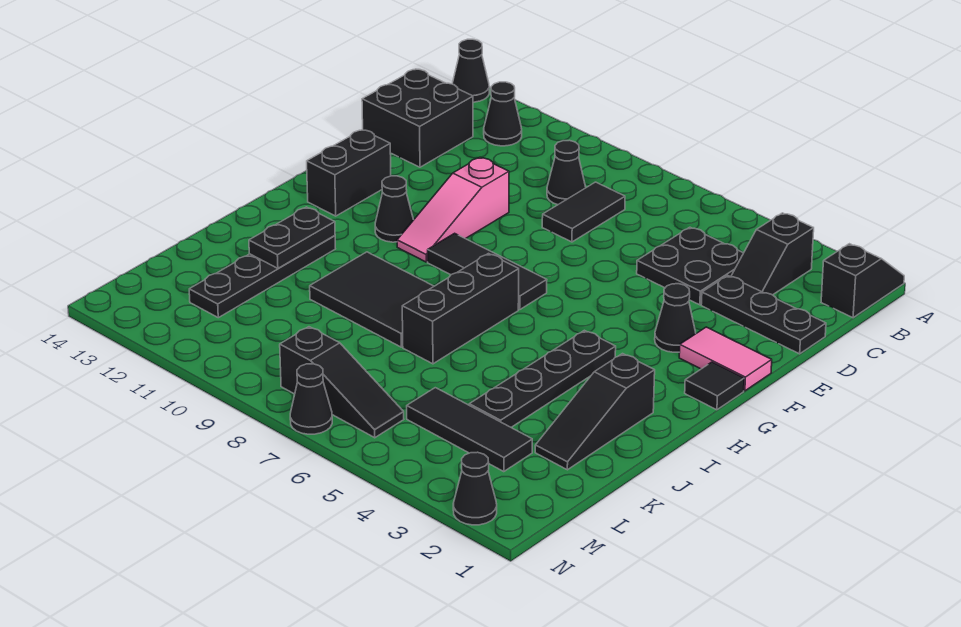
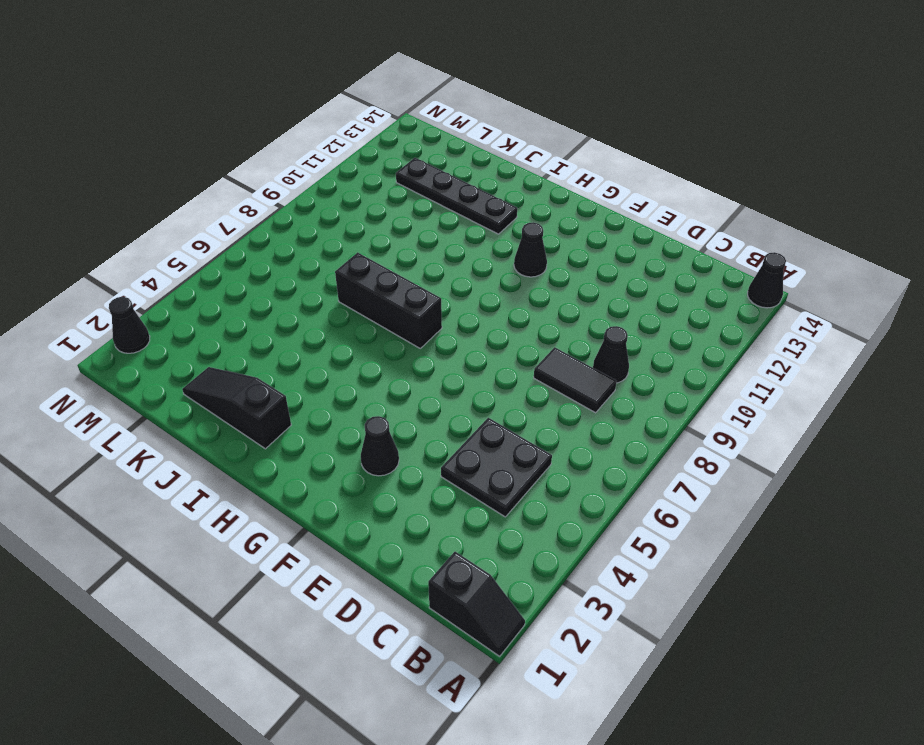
none -> black slope B3:C3 level 1 top B
none -> black cone B12 level 1
none -> black brick C13:D14 level 1

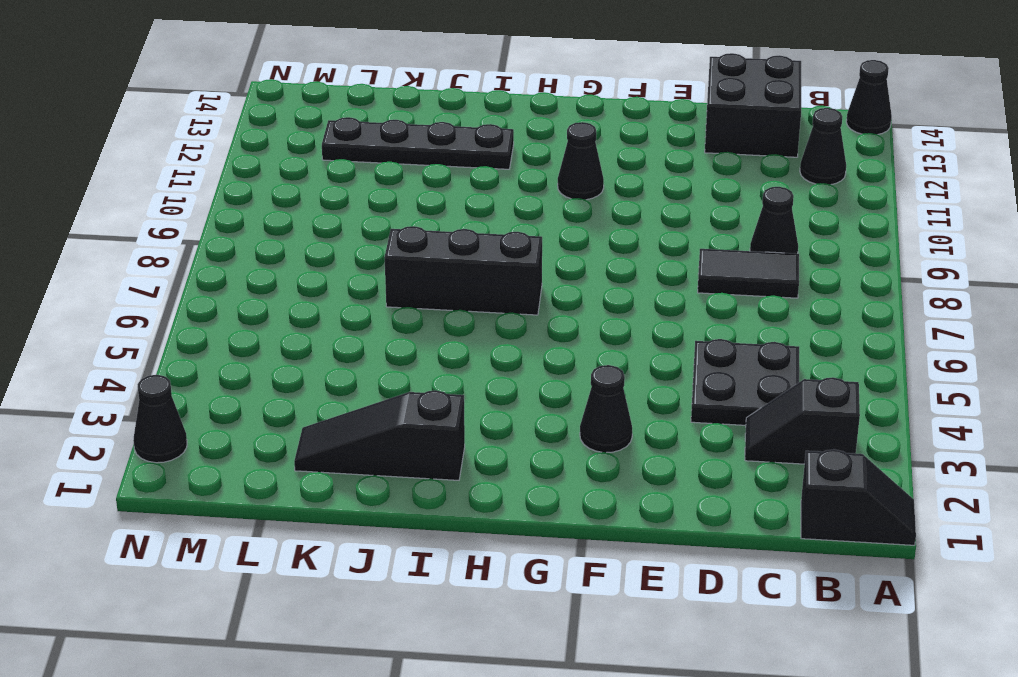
none -> black plate D1:D3 level 1
none -> pink slope E10:G10 level 1 top E
none -> pink tile F1:F2 level 1

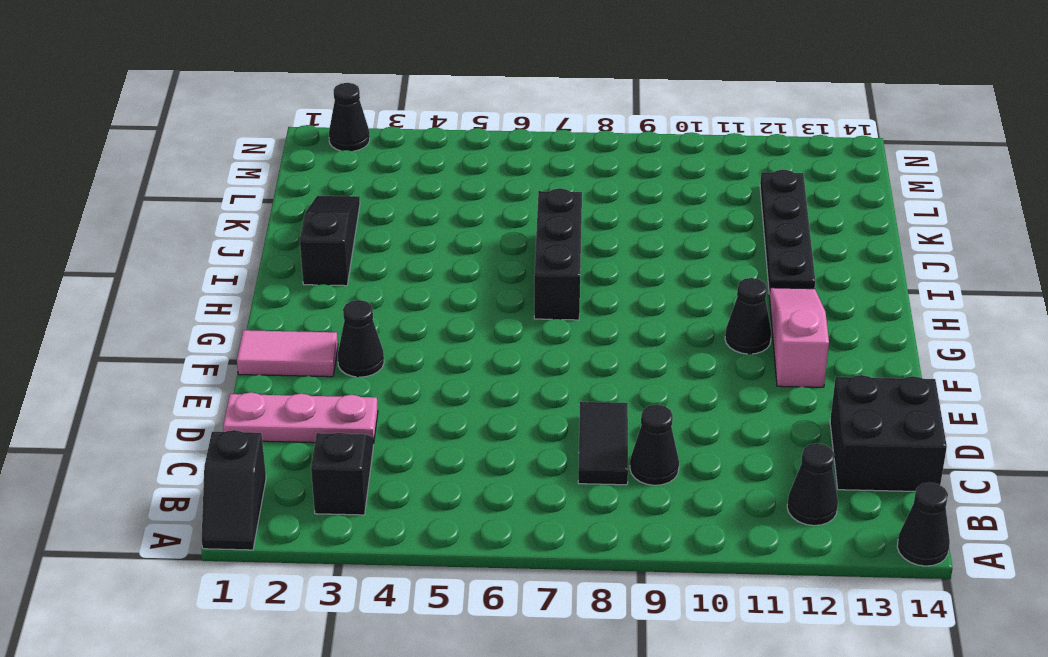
pink plate D1:D3 level 1 -> black plate D1:D3 level 1
pink slope F12:H12 level 1 top F -> pink slope E10:G10 level 1 top E
none -> black plate C4:D5 level 1
none -> black brick F13:G13 level 1
none -> black tile G1 level 1

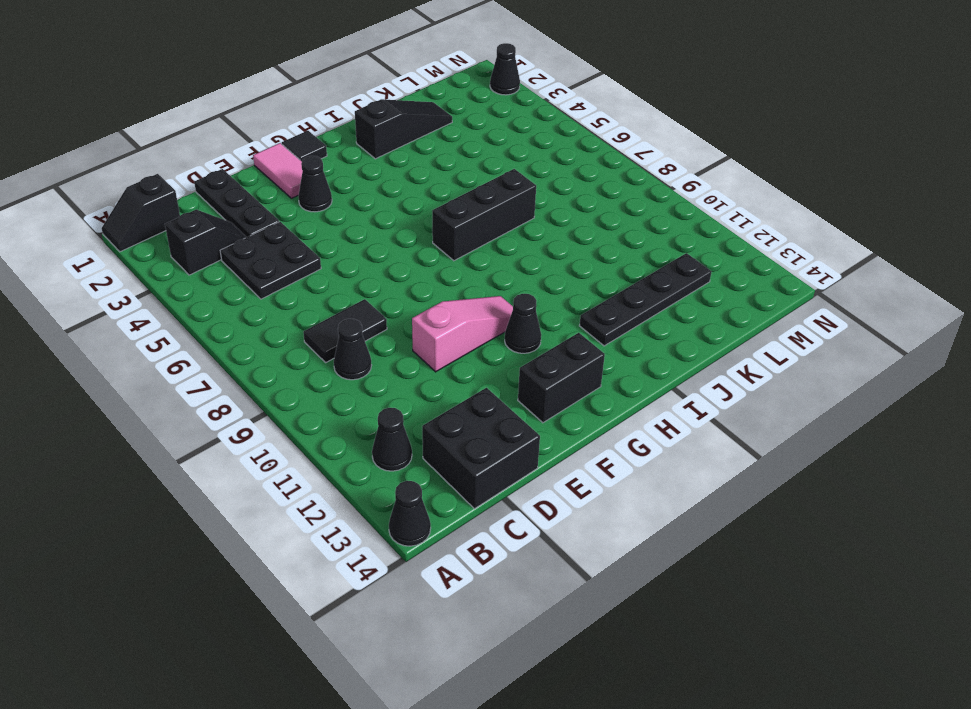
none -> black tile G7:G9 level 1
none -> black plate H4:K4 level 1
none -> black tile I8:J10 level 1

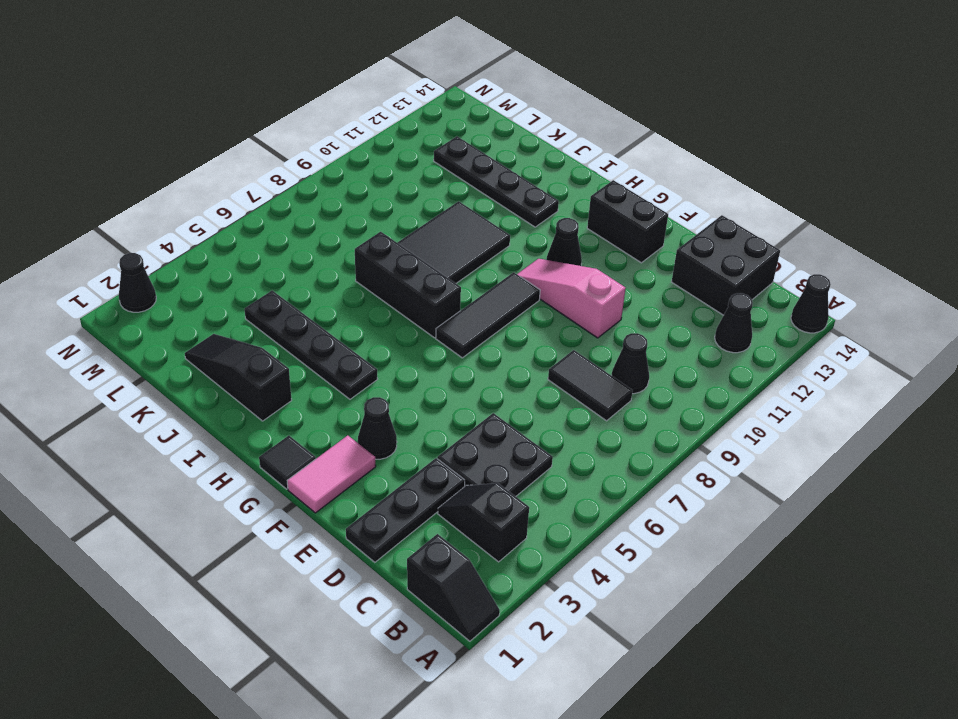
none -> black tile L3:L5 level 1
none -> black slope M6:M8 level 1 top 8
none -> black cone N7 level 1

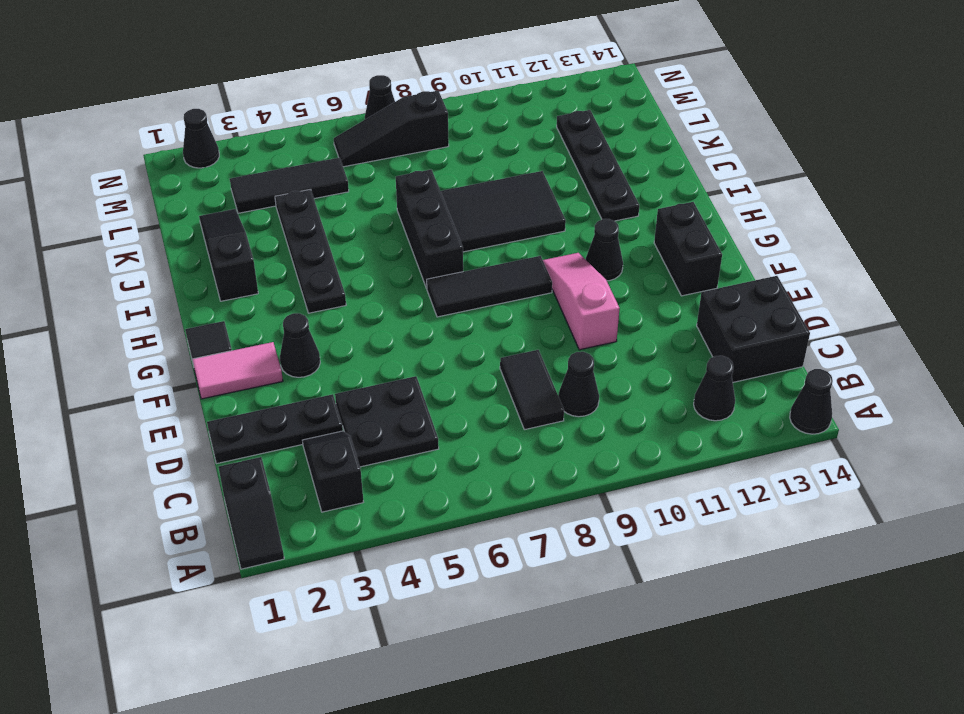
none -> black plate I12:J12 level 2

